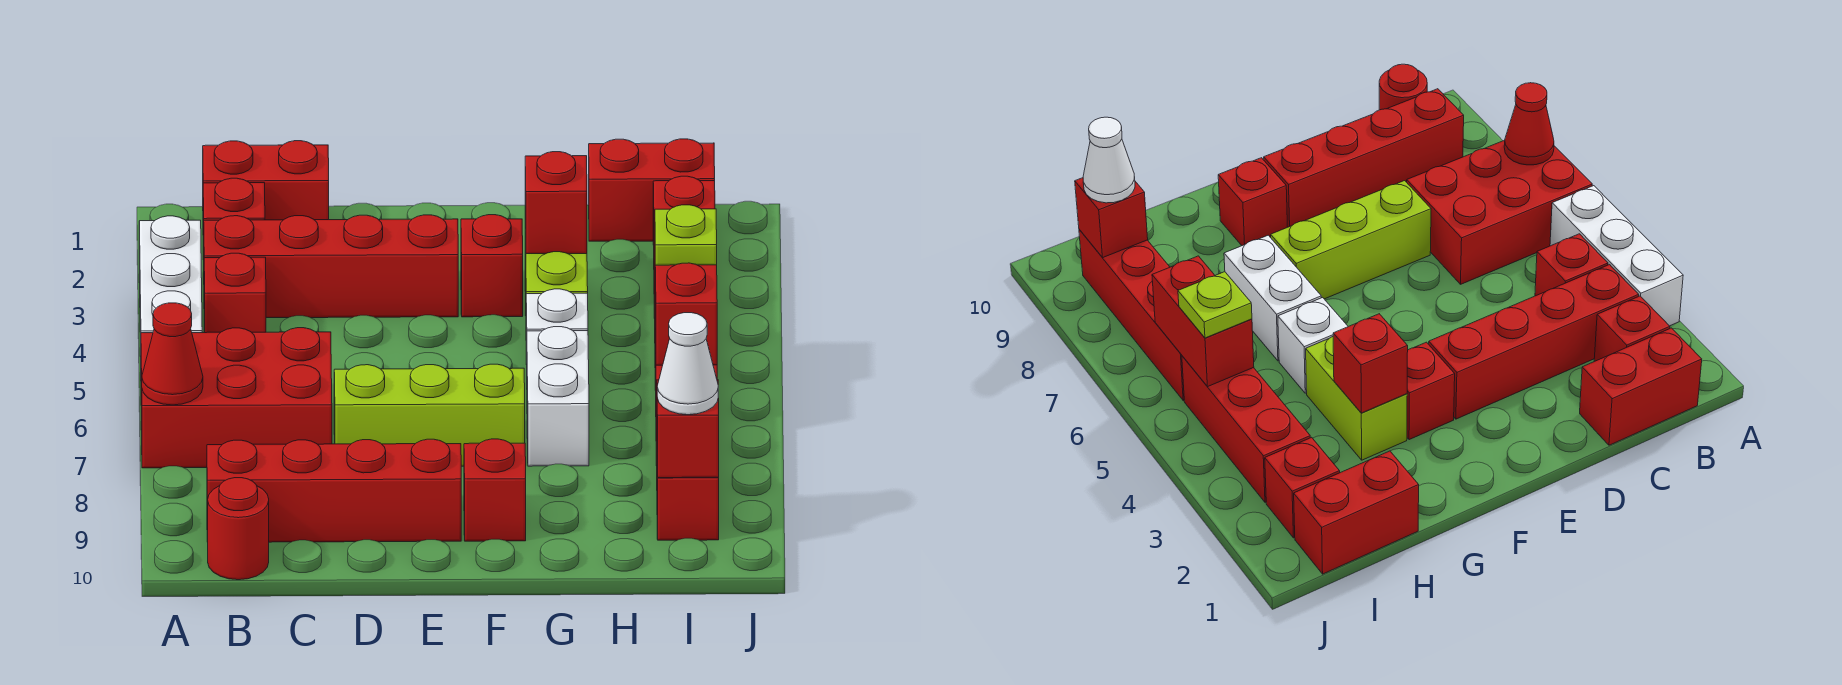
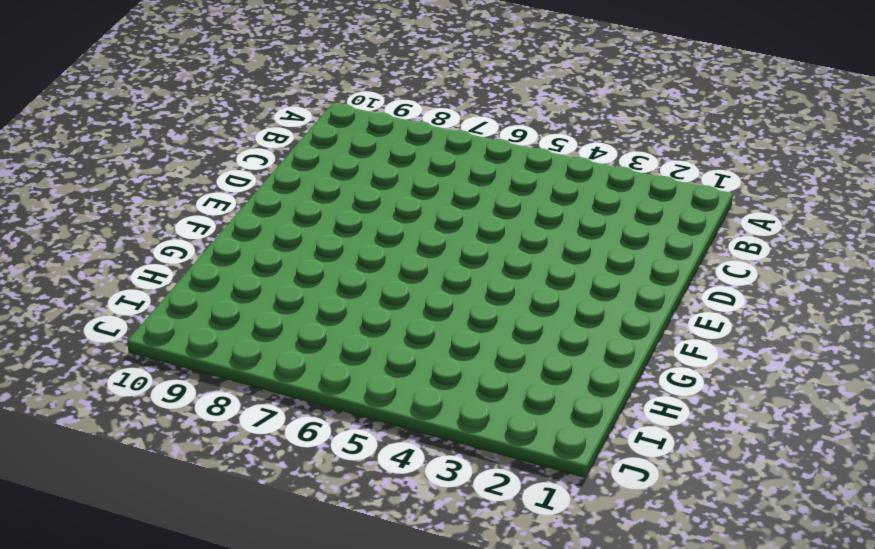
none -> white brick A3:A5 level 1
none -> red brick A6:C7 level 1
none -> red brick B1:C1 level 1

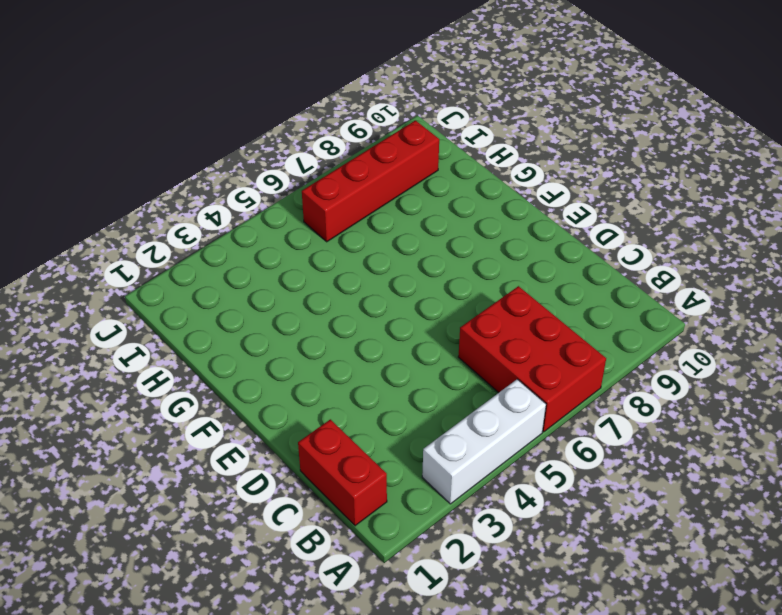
none -> red brick B2 level 1
none -> red brick B3:E3 level 1
none -> red brick B4 level 1

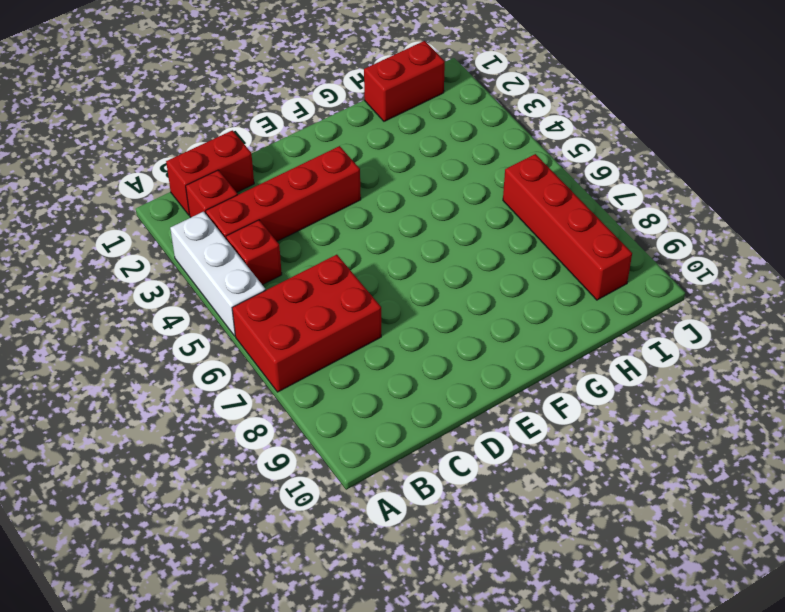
none -> red brick B9:E9 level 1
none -> red round brick B10 level 1
none -> lime brick D7:F7 level 1

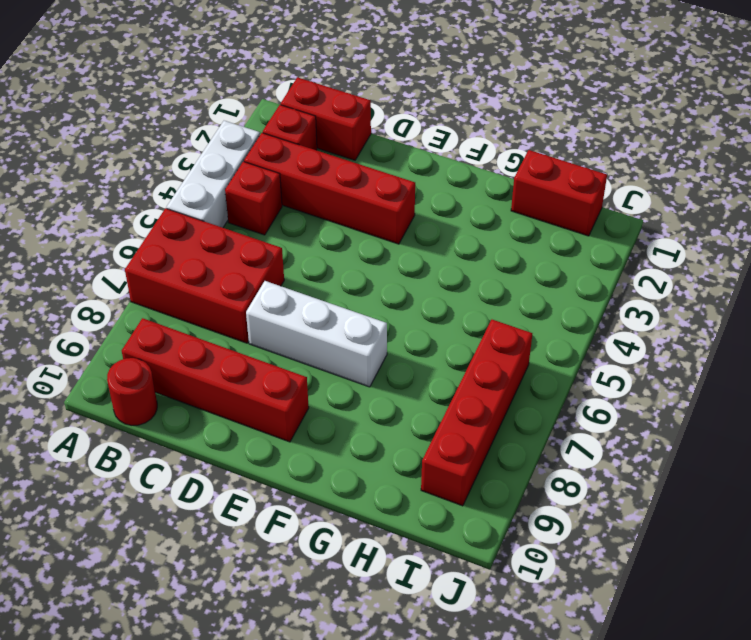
white brick D7:F7 level 1 -> lime brick D7:F7 level 1
none -> red brick F3 level 1
none -> red brick F9 level 1
none -> lime brick G3:G4 level 1

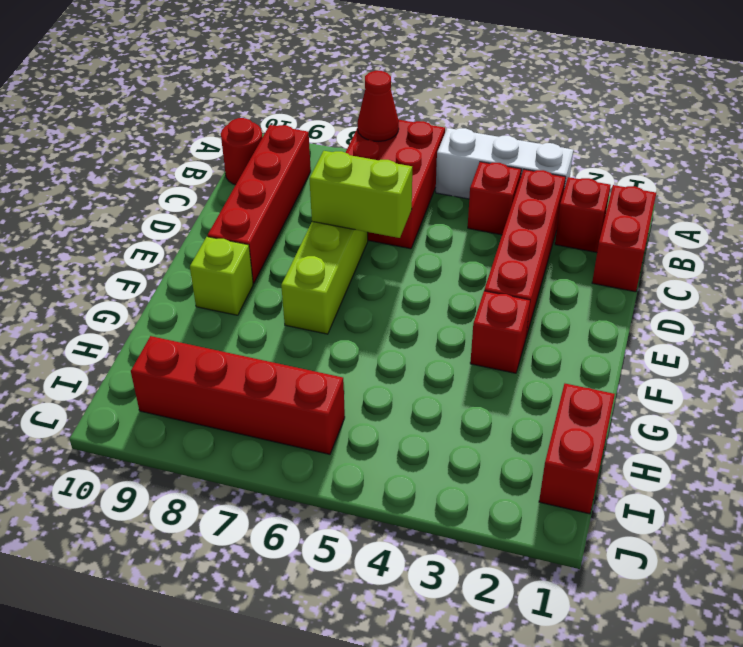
lime brick D6:D7 level 2 -> lime brick G3:G4 level 1
lime brick F9 level 1 -> red brick F9 level 1
none -> white brick G5 level 1
none -> white brick G6:G7 level 1
none -> red brick I2 level 1

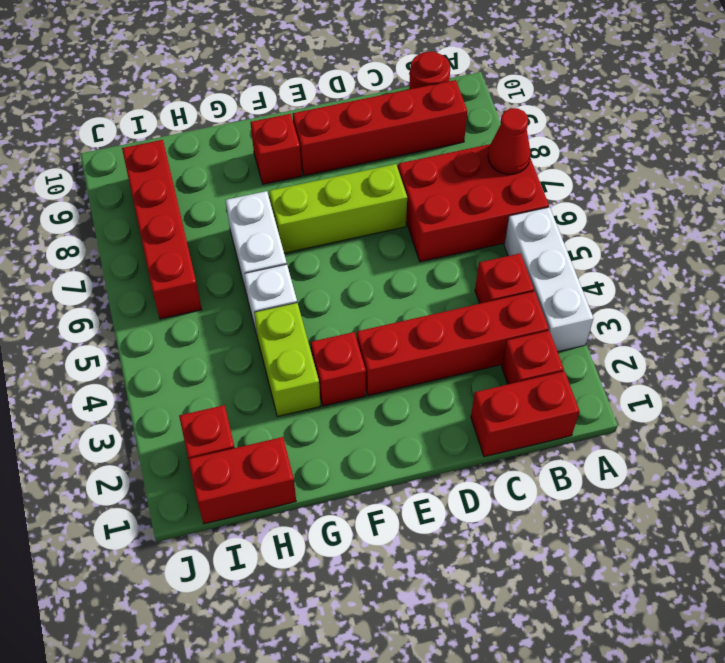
none -> red brick I3:I5 level 1
none -> red brick G3 level 2
none -> red brick I5:I6 level 2

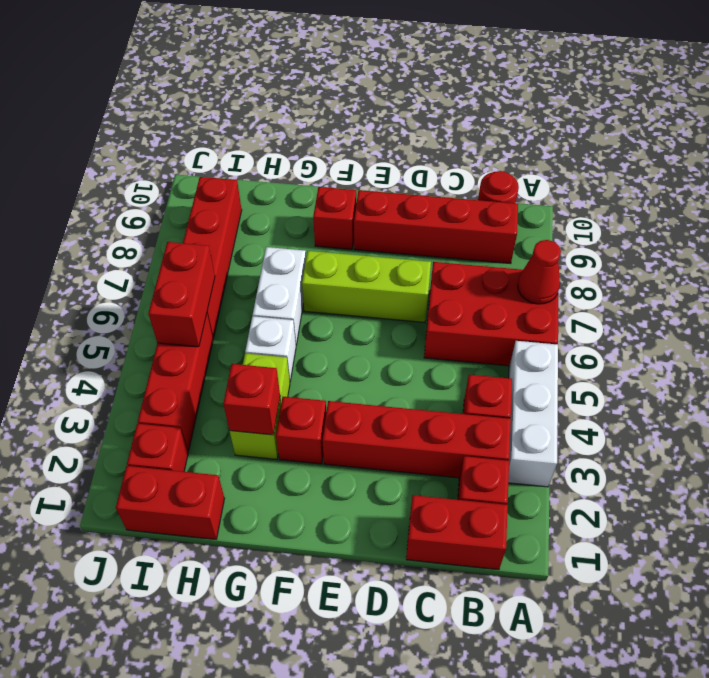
none -> red brick I9 level 2
none -> lime plate I5 level 3
none -> white cone I9 level 3

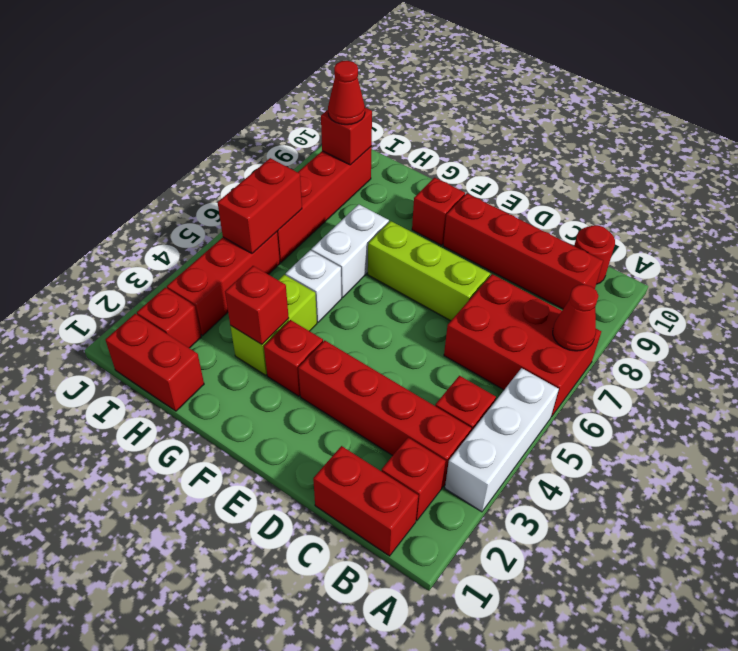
red cone I9 level 3 -> white cone I9 level 3
none -> lime plate I5 level 3

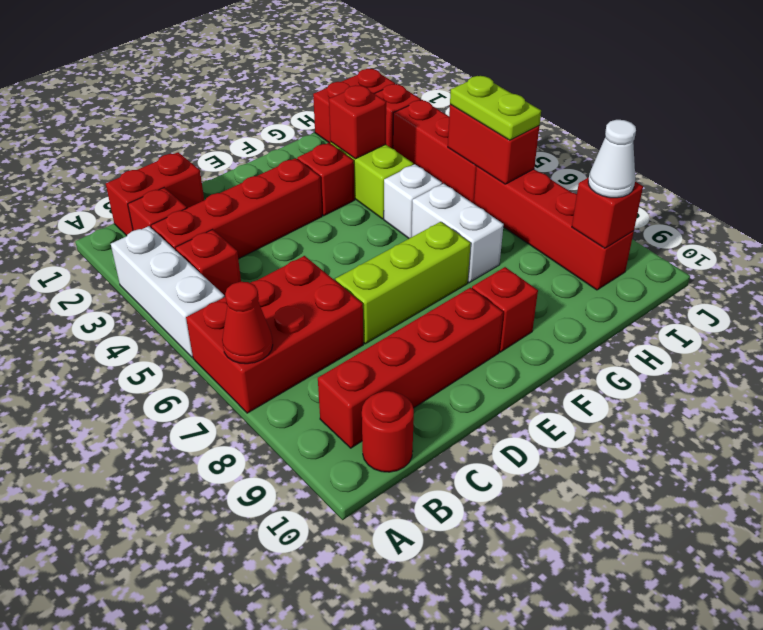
lime plate I5:I6 level 3 -> lime plate I5 level 3

